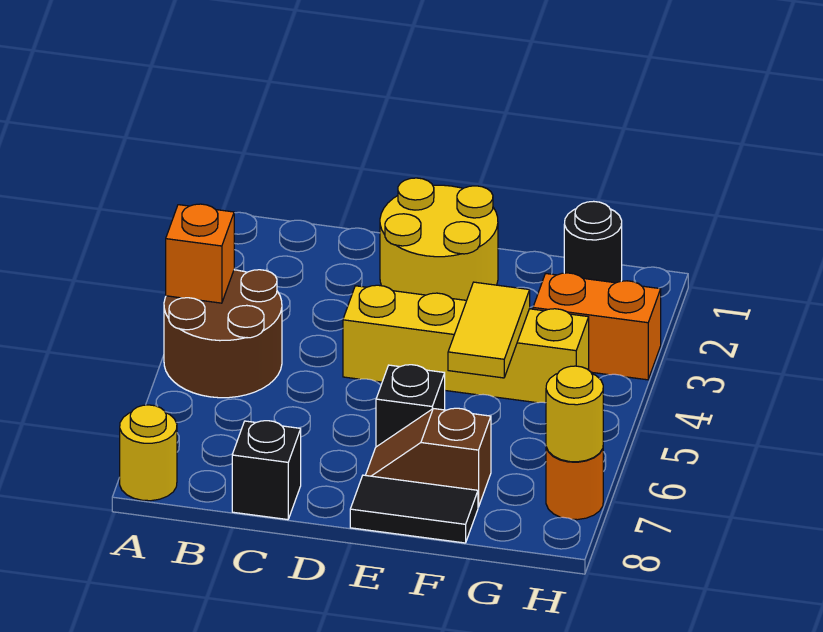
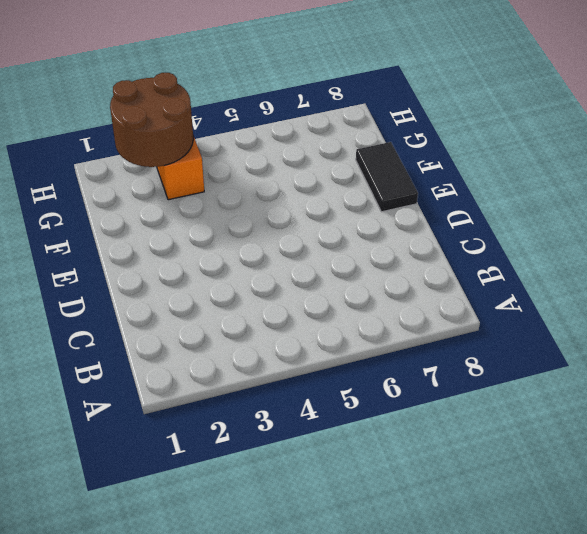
brown round brick G2:H3 level 2 -> brown round brick A4:B5 level 1
none -> yellow round brick A8 level 1
none -> black brick C8 level 1
none -> yellow round brick D1:E2 level 1

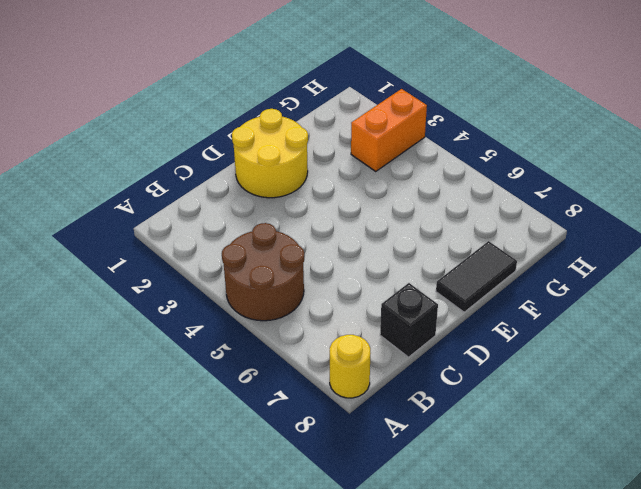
none -> yellow brick D4:G4 level 1
none -> black brick E6 level 1
none -> brown slope E7:F7 level 1 top F

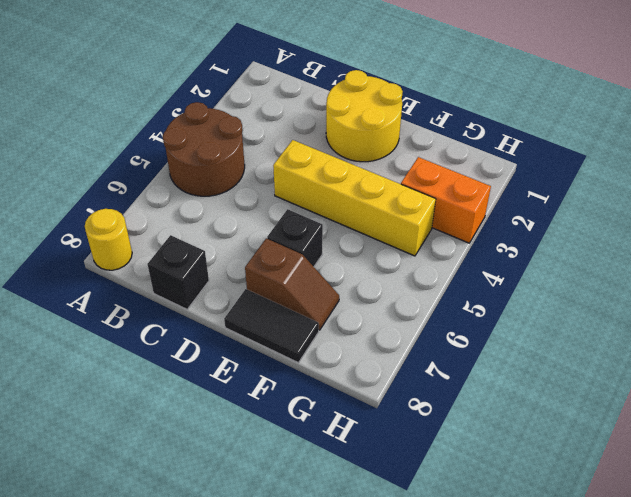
brown slope E7:F7 level 1 top E -> brown slope E7:F7 level 1 top F
none -> black round brick G1 level 1
none -> orange round brick H7 level 1
none -> orange brick A4 level 2

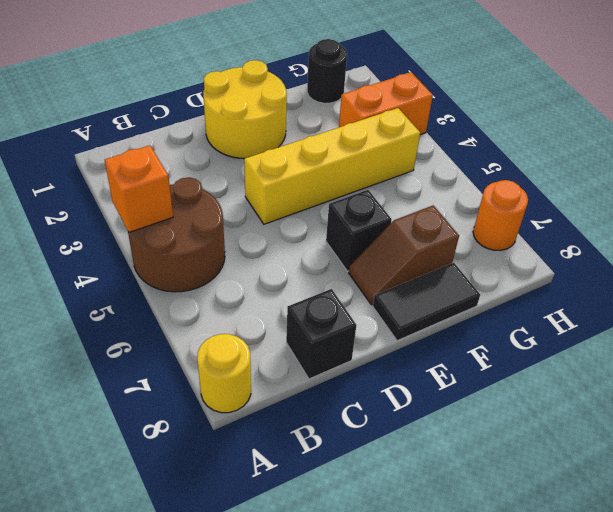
none -> yellow tile F4:F5 level 2
none -> yellow round brick H7 level 2

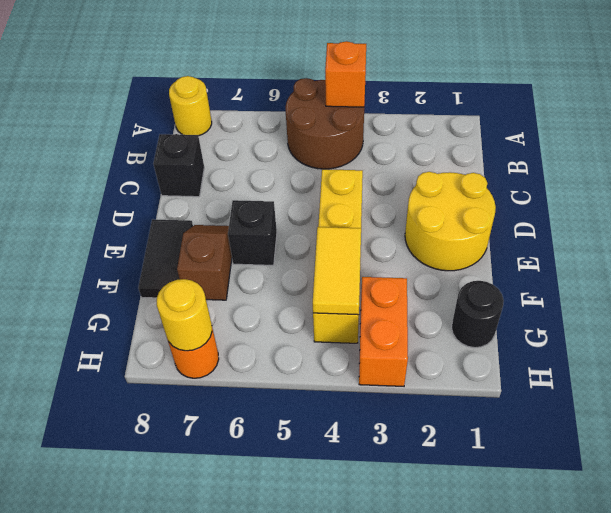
yellow tile F4:G4 level 2 -> yellow tile F4:F5 level 2

